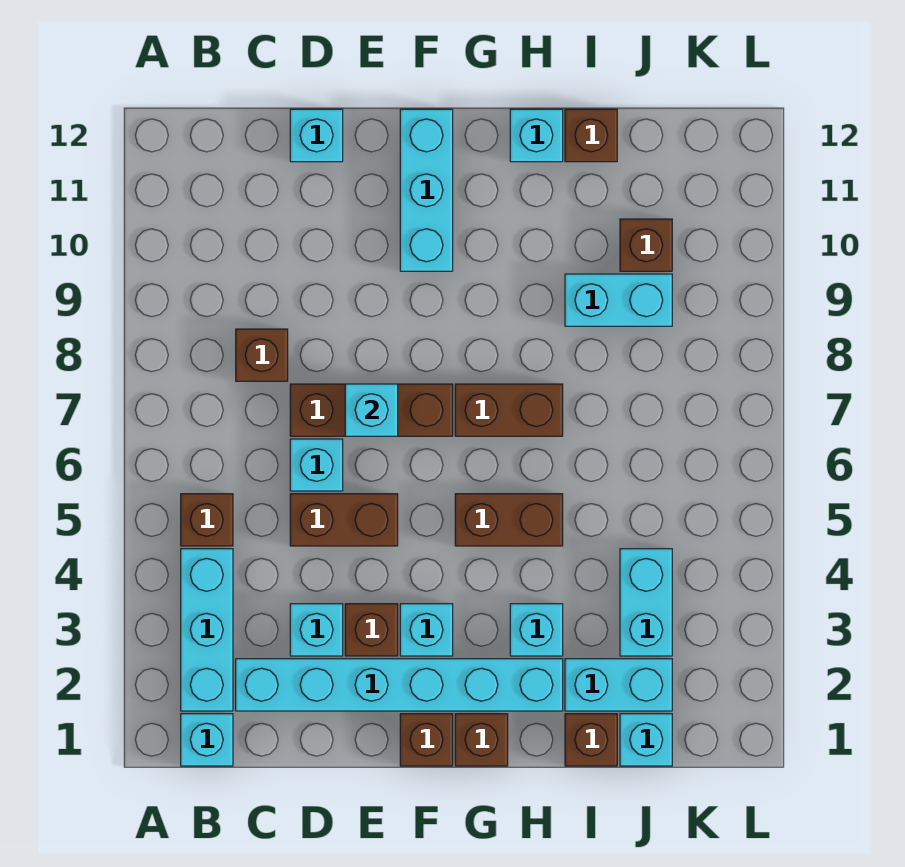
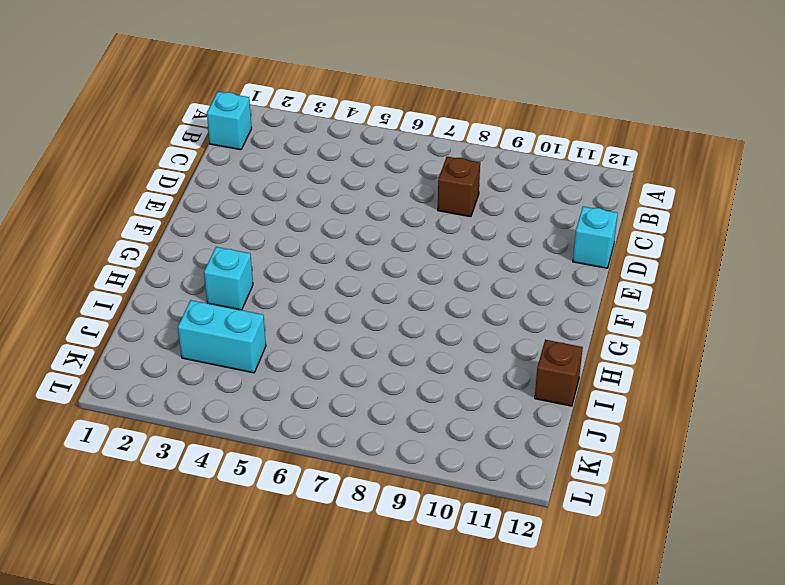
none -> cyan brick B2:B4 level 1
none -> brown brick B5 level 1
none -> cyan brick C2:H2 level 1

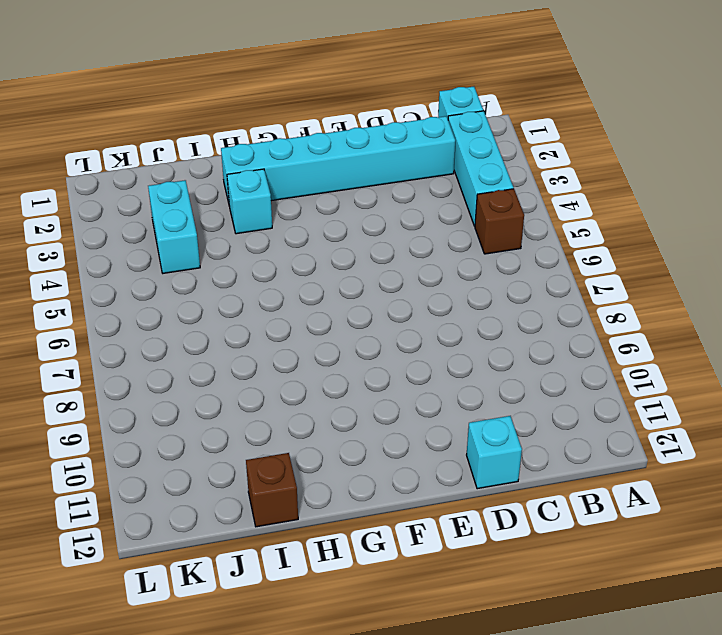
none -> brown brick C8 level 1
none -> cyan brick D3 level 1
none -> brown brick D5:E5 level 1

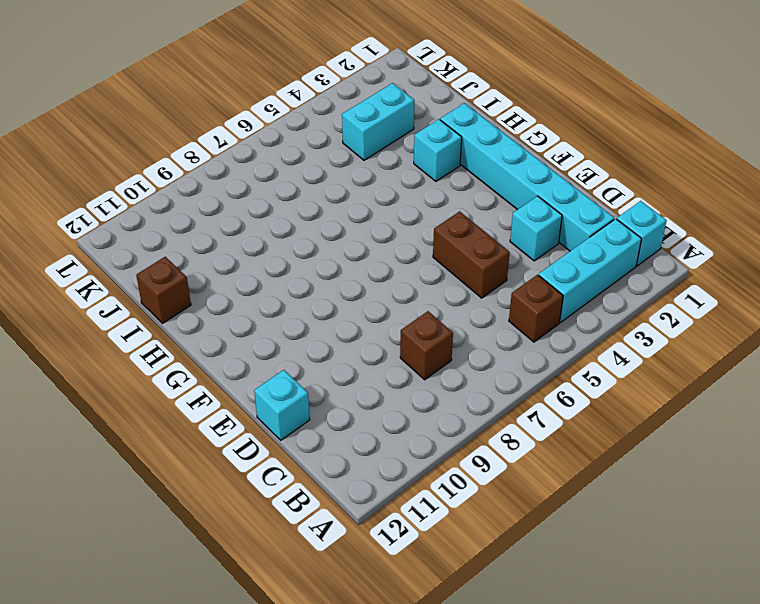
none -> cyan brick D6 level 1
none -> brown brick D7:F7 level 1
none -> brown brick E3 level 1

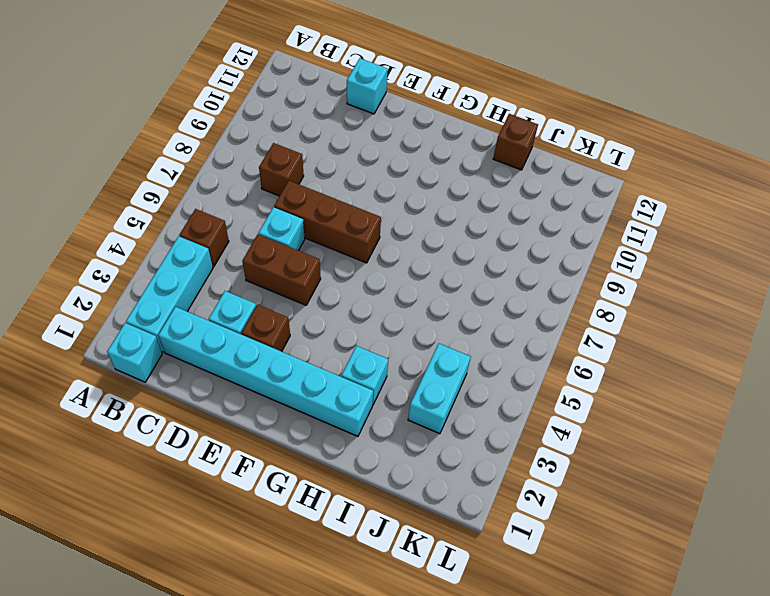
none -> brown brick F1 level 1
none -> cyan brick F3 level 1
none -> cyan brick F10:F12 level 1

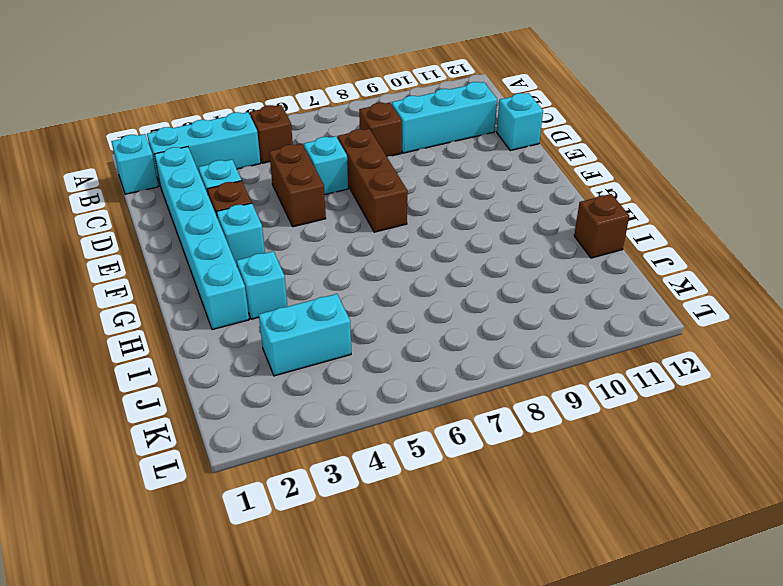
cyan brick C9:C11 level 1 -> cyan brick F10:F12 level 1
none -> brown brick F1 level 1
none -> brown brick G1 level 1
none -> brown brick G5:H5 level 1

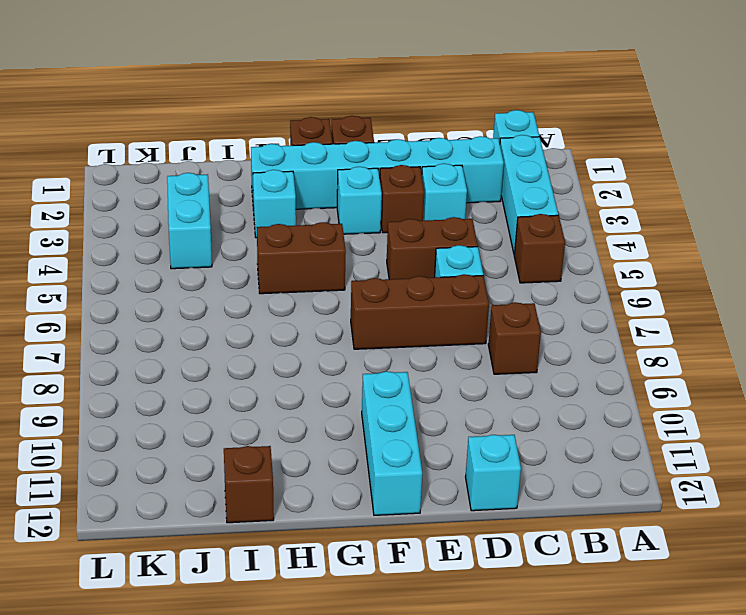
none -> brown brick G7:H7 level 1
none -> cyan brick H12 level 1
none -> brown brick I1 level 1

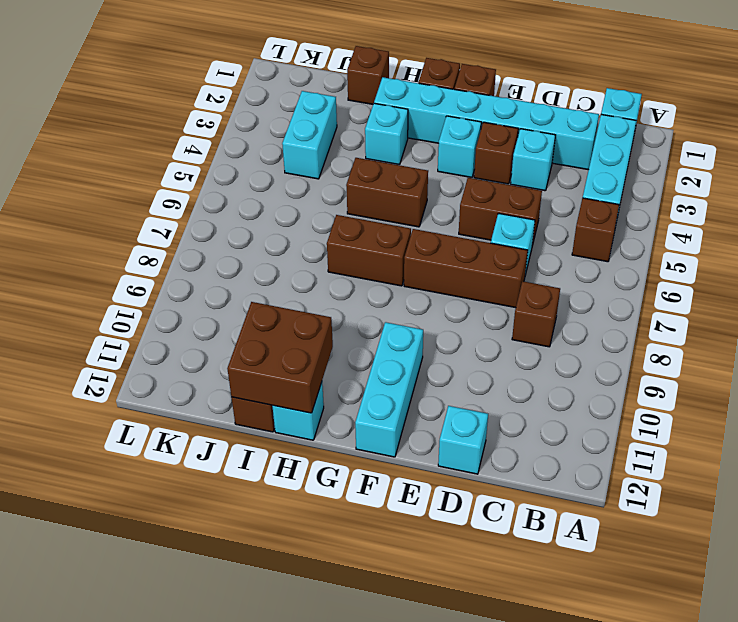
brown brick H11:I12 level 2 -> none
none -> cyan brick I2:J2 level 1
none -> cyan brick I9:J9 level 1
none -> cyan brick J1 level 1

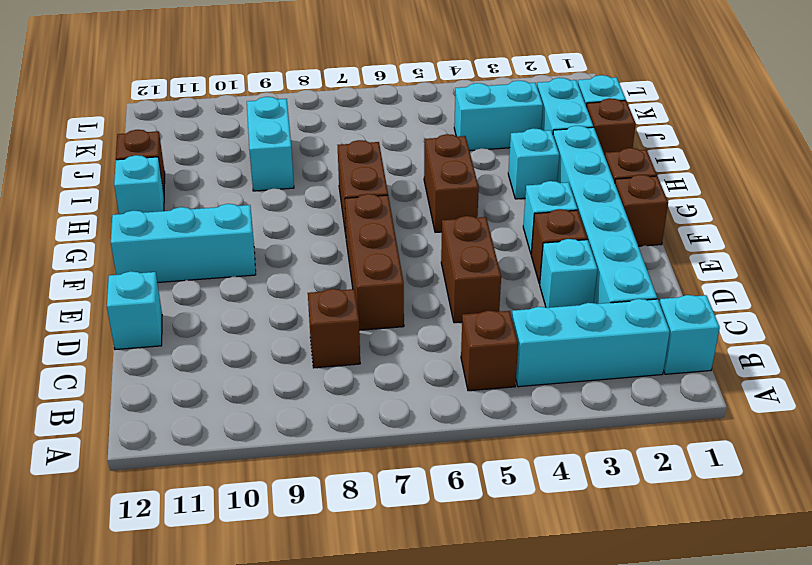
none -> cyan brick D6 level 1
none -> brown brick J10 level 1
none -> cyan brick E7 level 2

